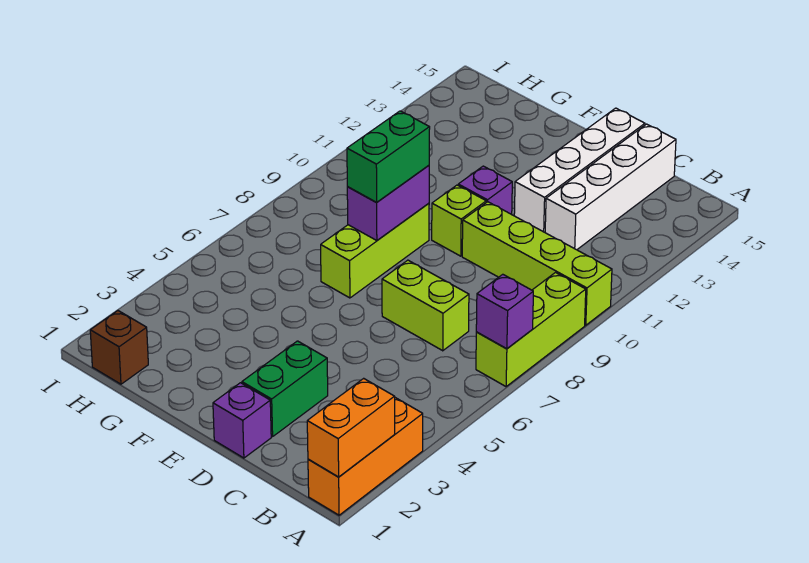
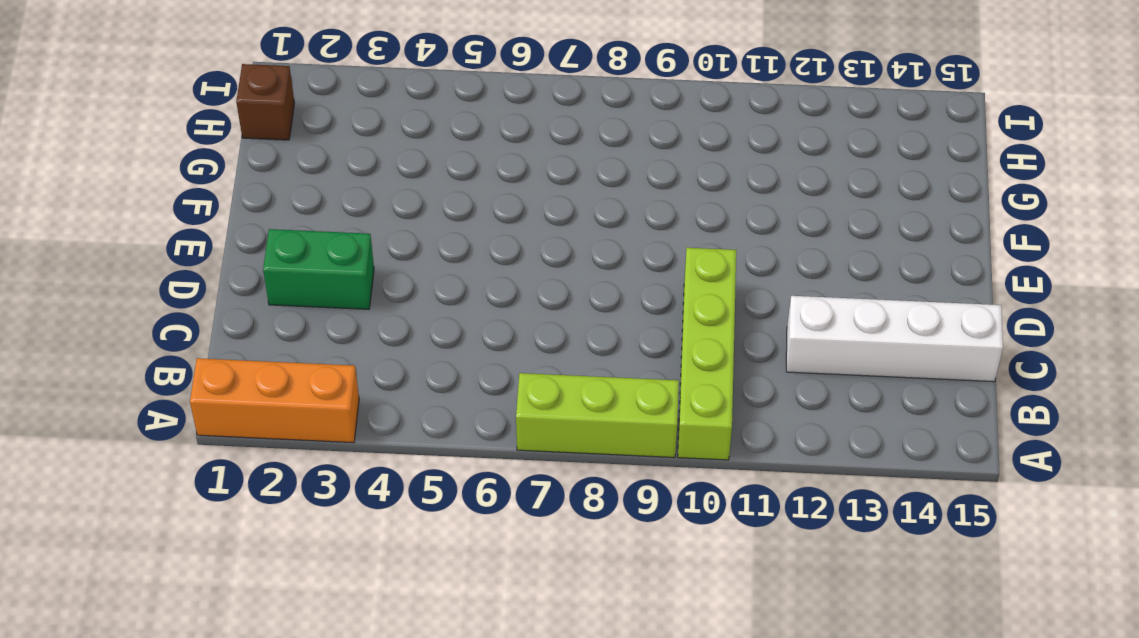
none -> lime brick C7:D7 level 1
none -> purple brick D1 level 1
none -> white brick D12:D15 level 1

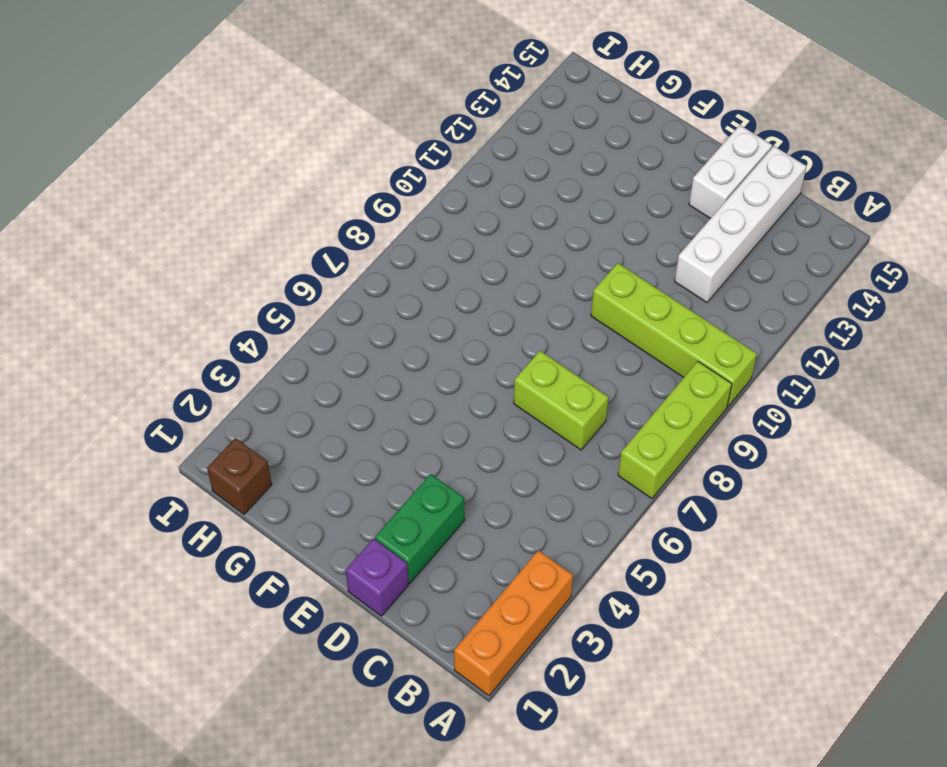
white brick D14:D15 level 1 -> white brick D12:D15 level 1
none -> lime brick E10 level 1
none -> purple brick E11 level 1
none -> lime brick F7:F9 level 1

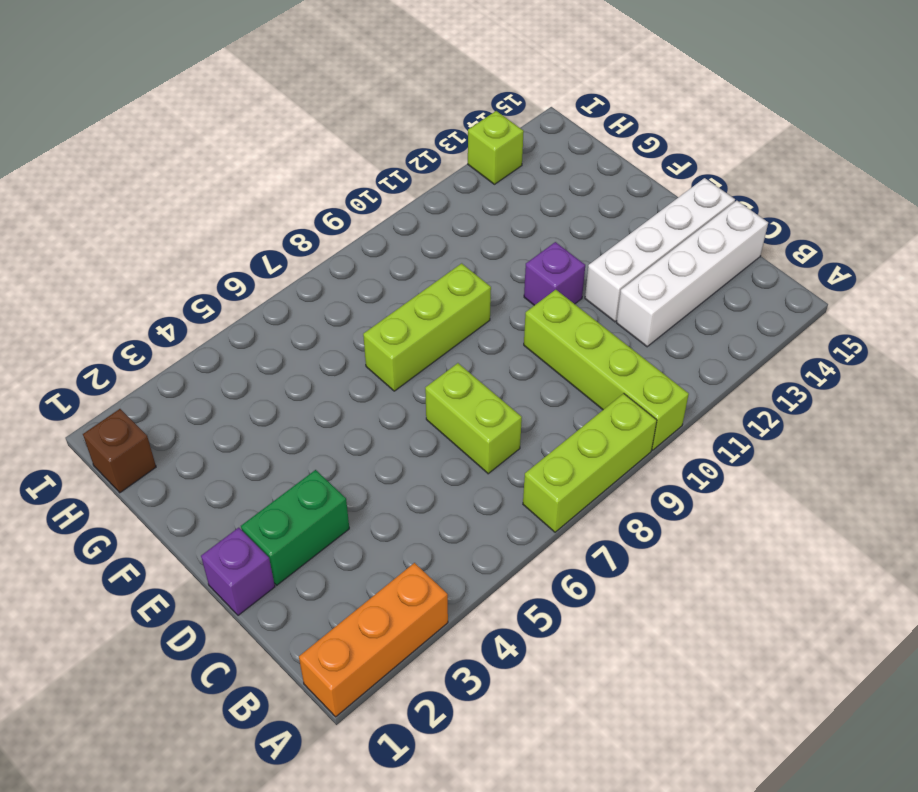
lime brick I13 level 1 -> lime brick E10 level 1
none -> orange brick A1:A2 level 2
none -> purple brick A7 level 2
none -> purple brick F8:F9 level 2

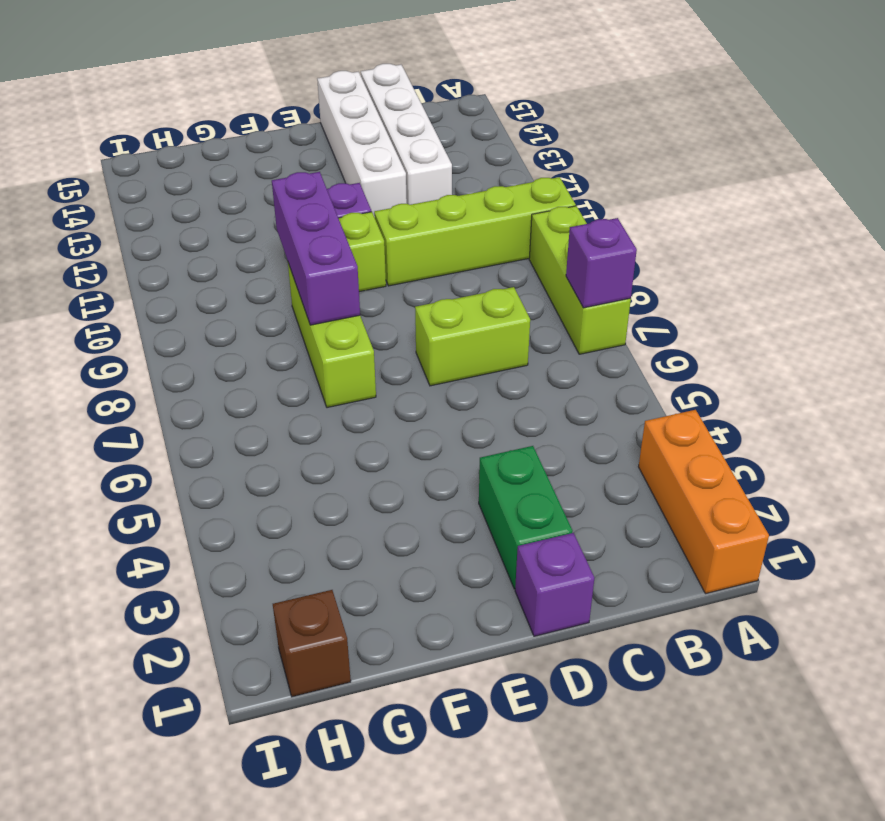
purple brick F8:F10 level 2 -> purple brick F8:F9 level 2
none -> orange brick A1:A2 level 2
none -> green brick F8:F9 level 3

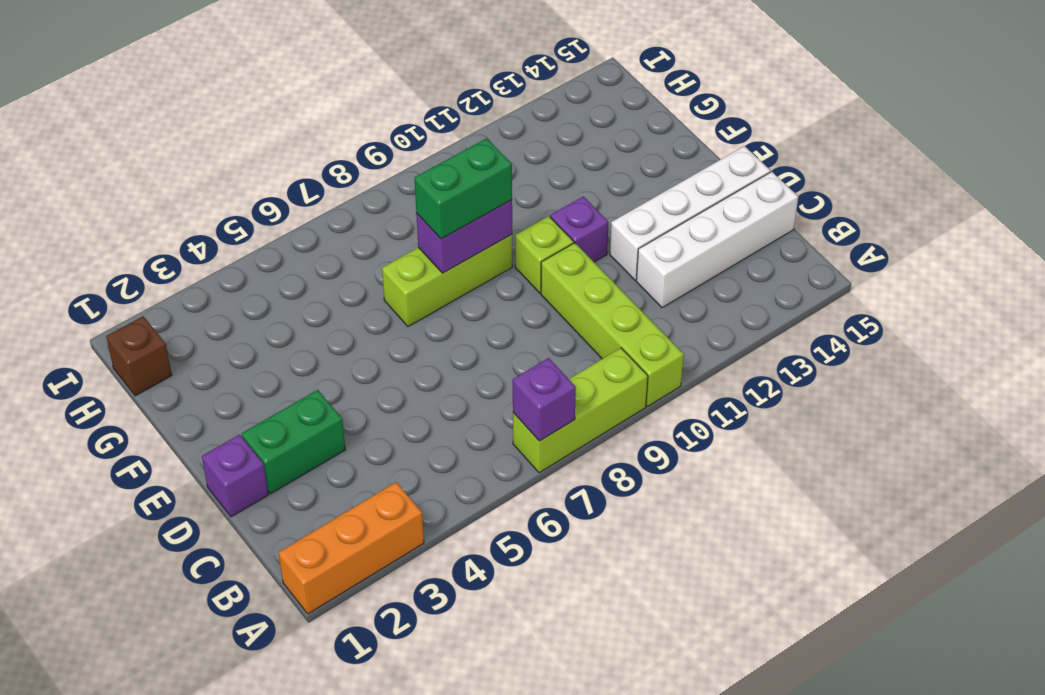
none -> lime brick C7:D7 level 1
none -> orange brick A1:A2 level 2

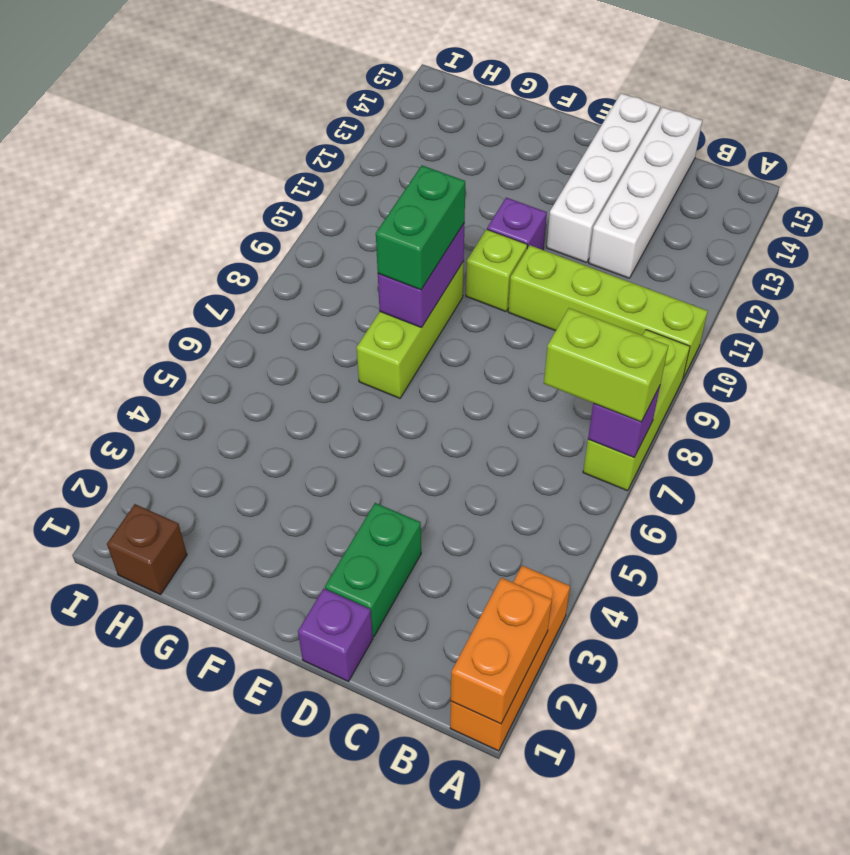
lime brick A7:B7 level 3 -> lime brick C7:D7 level 1

